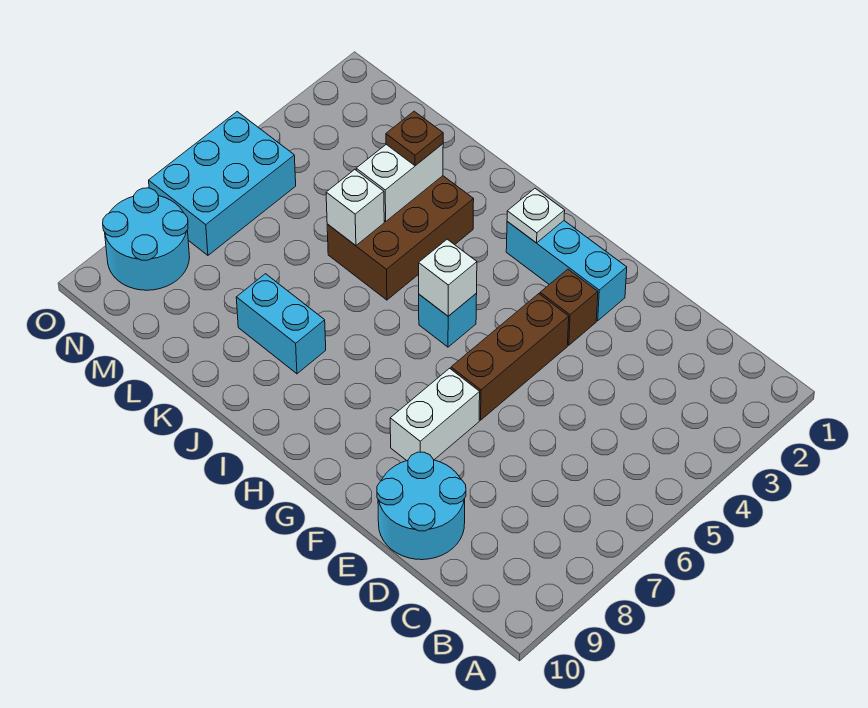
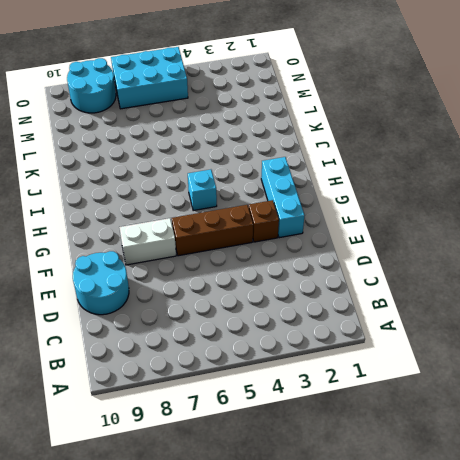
none -> brown brick J3:K5 level 1
none -> cyan brick J8:K8 level 1
none -> white plate H2 level 2

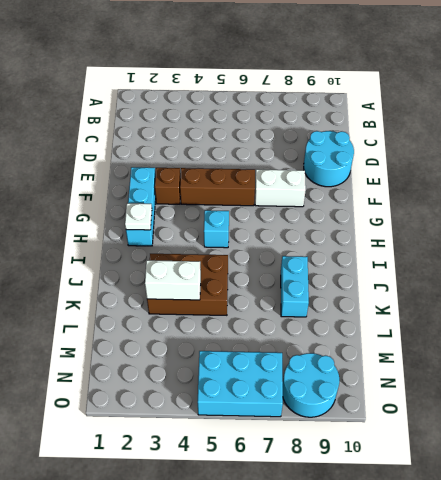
none -> white brick H5 level 2
none -> white brick K5 level 2
none -> brown plate K3 level 3

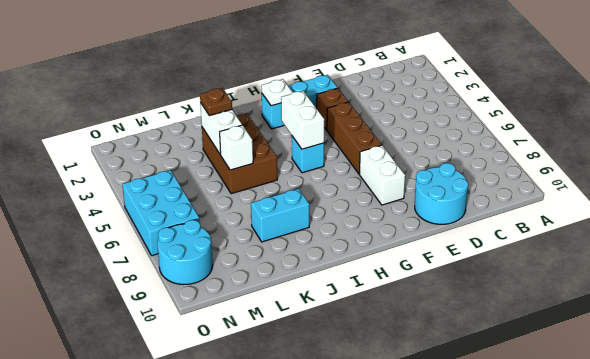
white brick H4:H5 level 2 -> white brick H5 level 2

